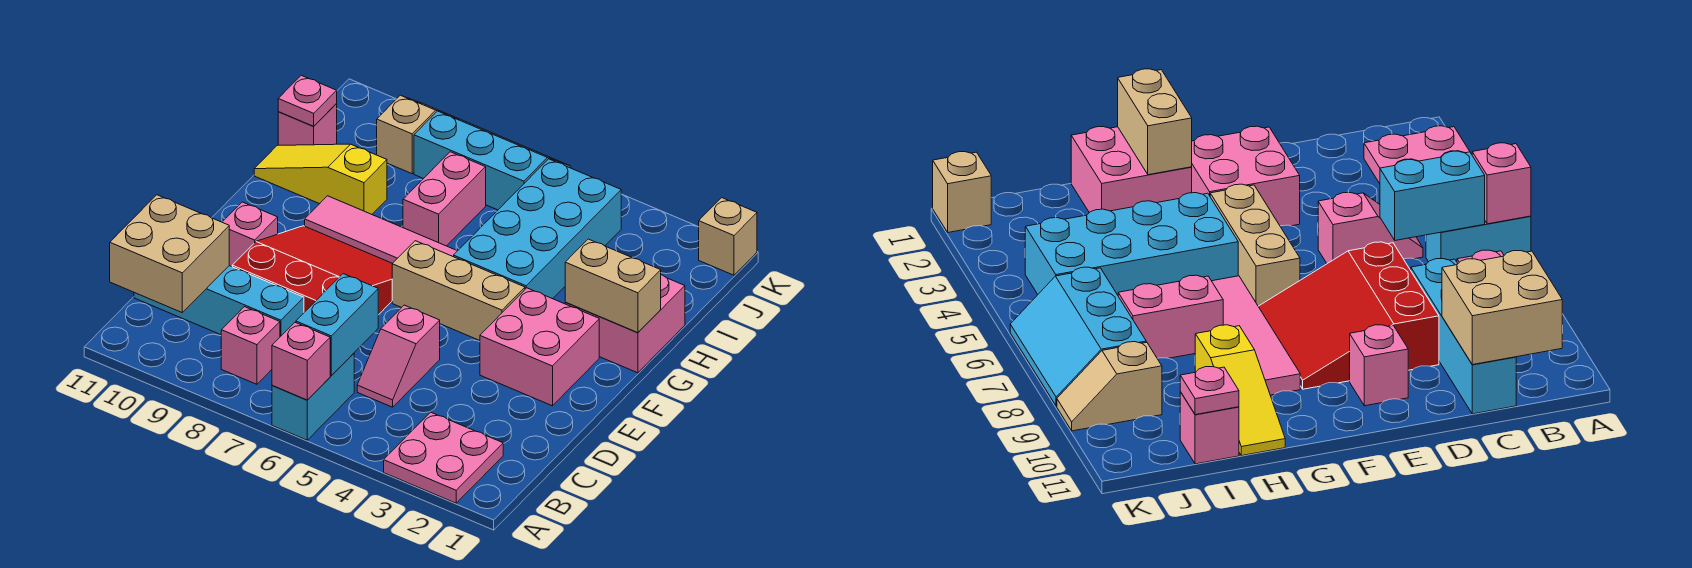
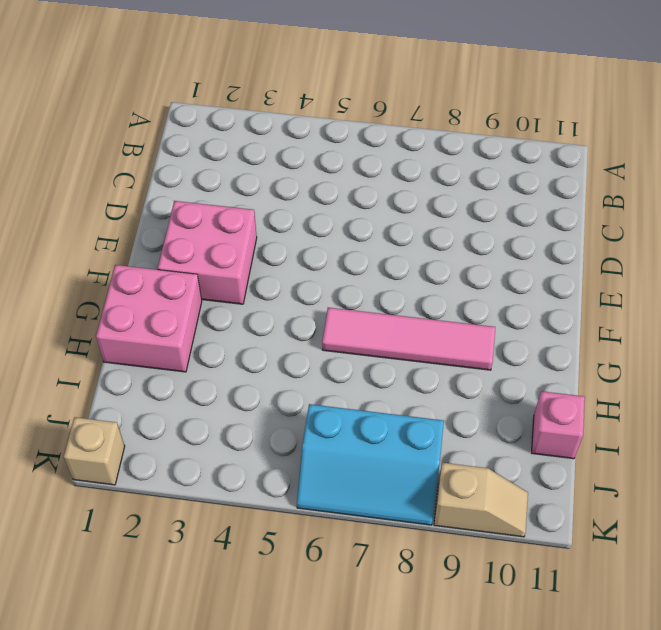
tan slope K9:K10 level 1 top 9 -> tan slope J9:K9 level 1 top J
none -> pink plate A2:B3 level 1
none -> cyan brick A6:B6 level 1
none -> pink brick B8 level 1

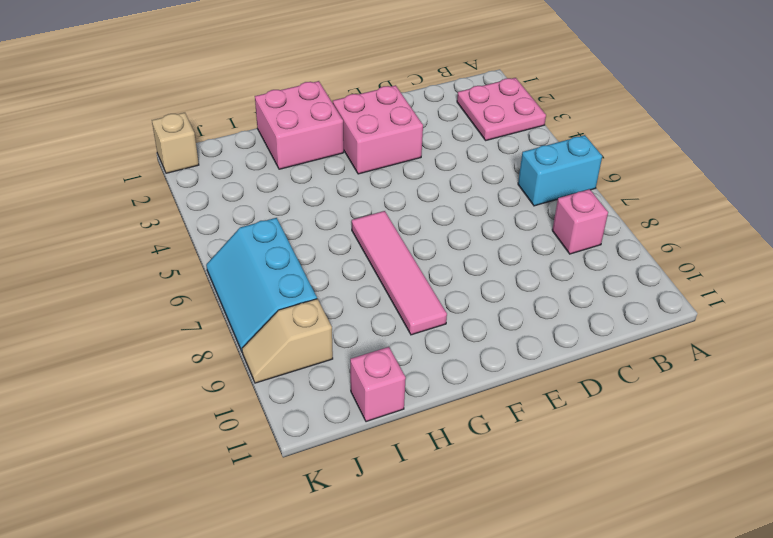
none -> pink slope C5:D5 level 1 top D
none -> cyan brick C8:C11 level 1
none -> red slope D7:F9 level 1 top D

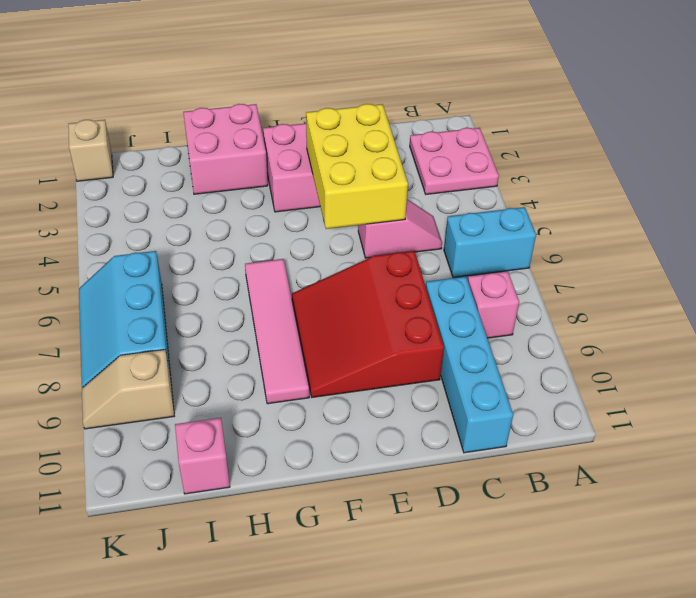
yellow brick D3:E5 level 2 -> none
none -> pink brick E10 level 1
none -> tan brick F4:F6 level 1
none -> cyan brick G4:J5 level 1

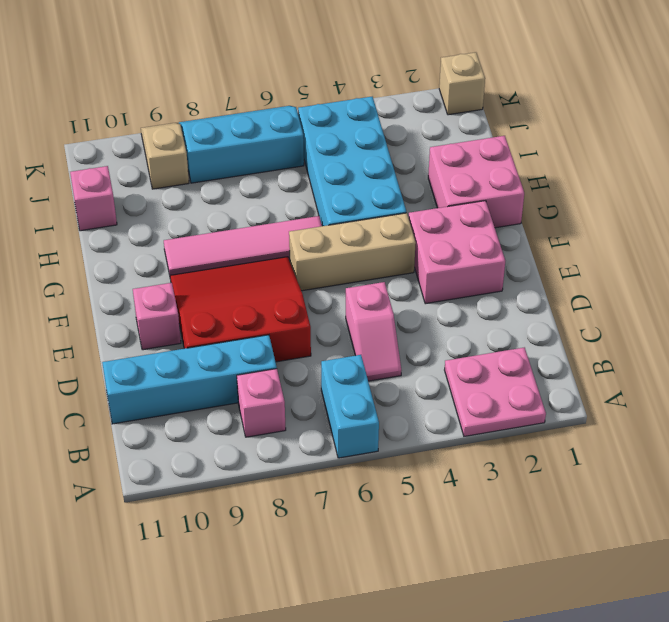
none -> pink brick H7:I7 level 1
none -> yellow slope H9:H11 level 1 top 9
none -> pink brick A6 level 2

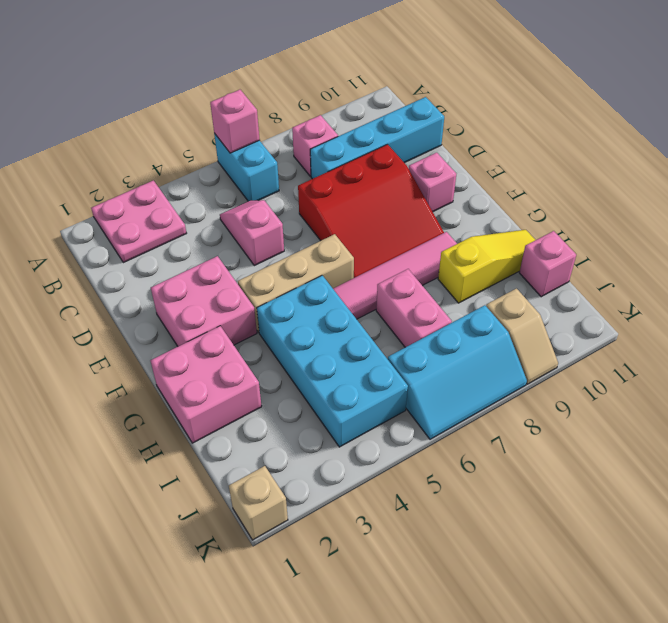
none -> cyan brick B6:C6 level 2
none -> tan brick B10:C11 level 2
none -> tan brick G1:G2 level 2

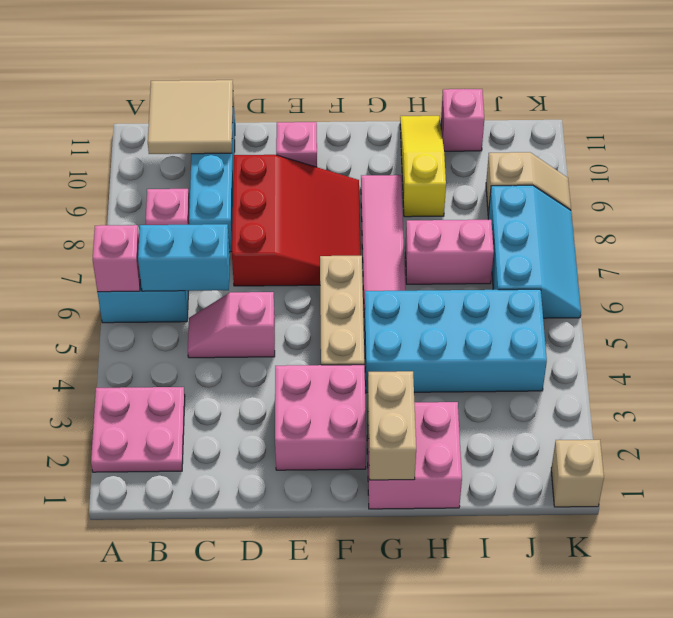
tan tile B10:C11 level 2 -> tan brick B10:C11 level 2
none -> pink plate I11 level 2

